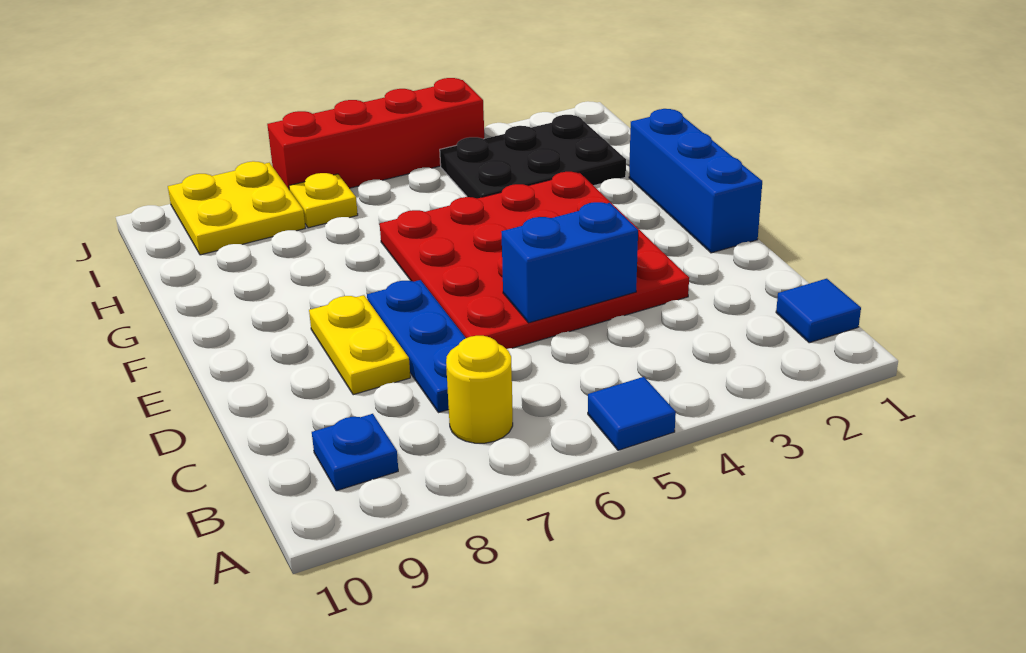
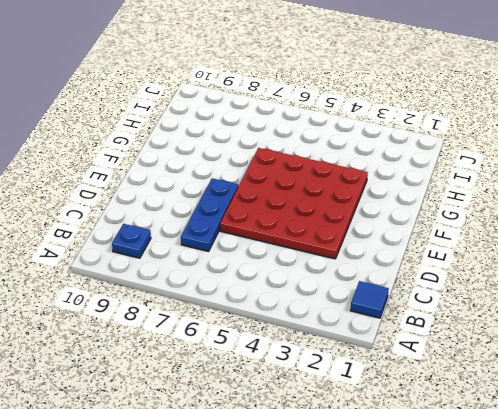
none -> blue tile A5 level 1
none -> yellow round brick B7 level 1
none -> yellow plate D8:E8 level 1

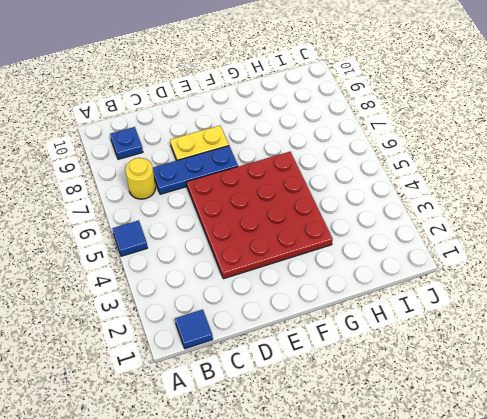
none -> blue brick E1:G1 level 1
none -> black plate H2:I4 level 1
none -> yellow plate I7 level 1

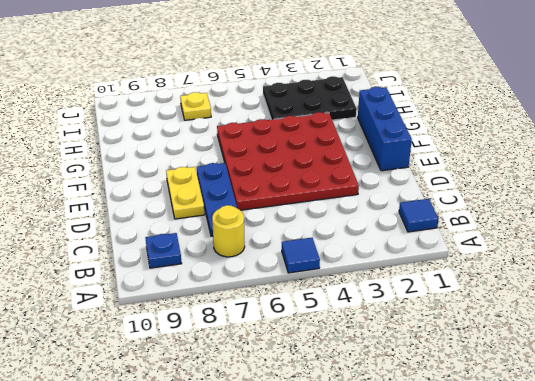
none -> yellow plate I8:J9 level 1
none -> red brick J4:J7 level 1
none -> blue brick D4:D5 level 2

